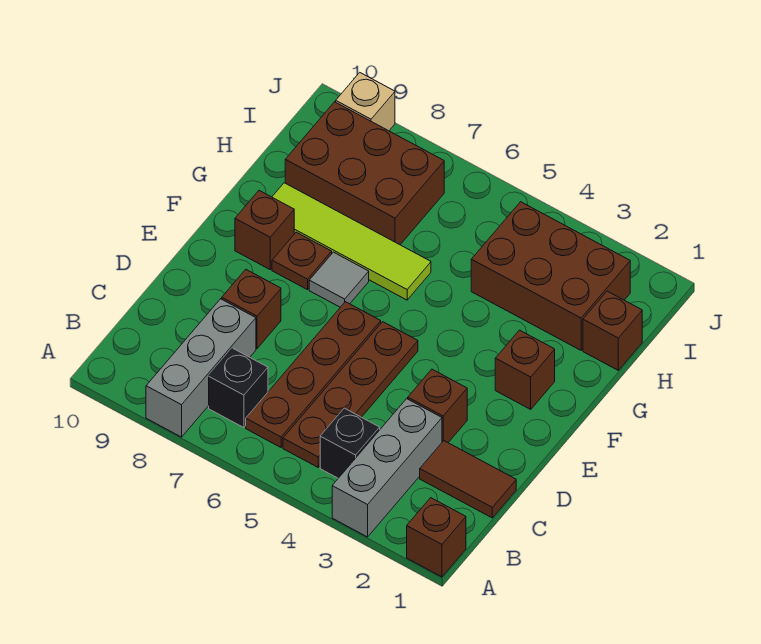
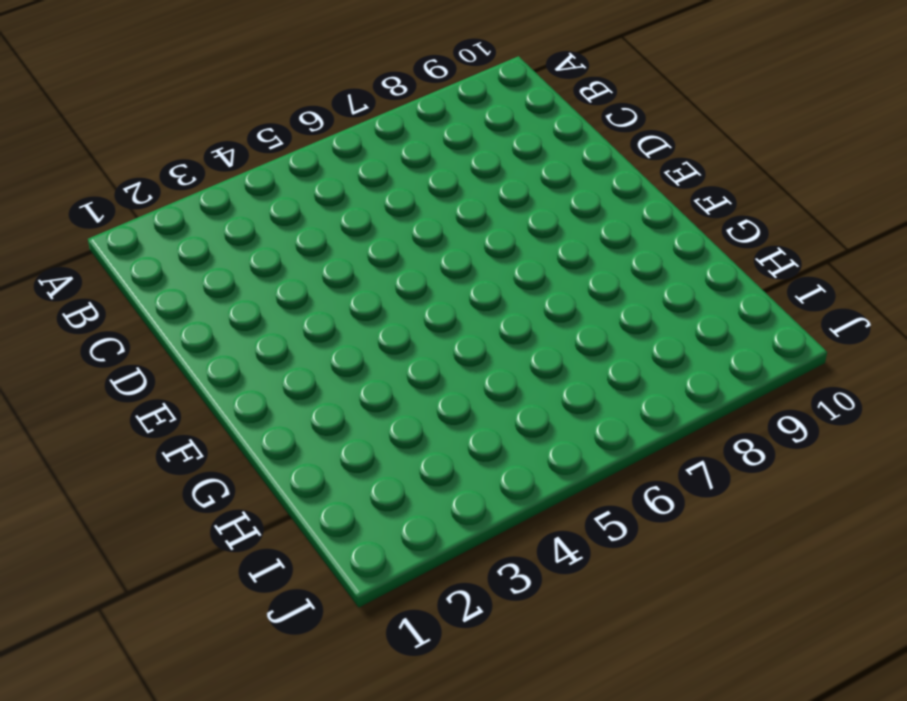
none -> brown brick A1 level 1
none -> grey brick A3:C3 level 1
none -> grey brick A8:C8 level 1

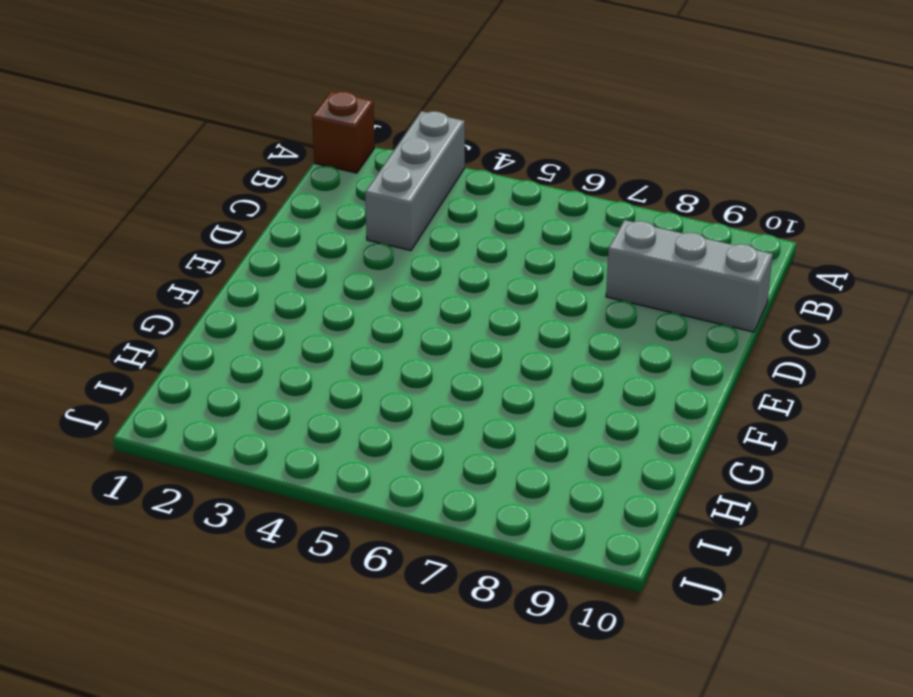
grey brick C8:C10 level 1 -> grey brick A8:C8 level 1
none -> black brick B4 level 1
none -> brown plate B5:E5 level 1
none -> brown plate B6:E6 level 1

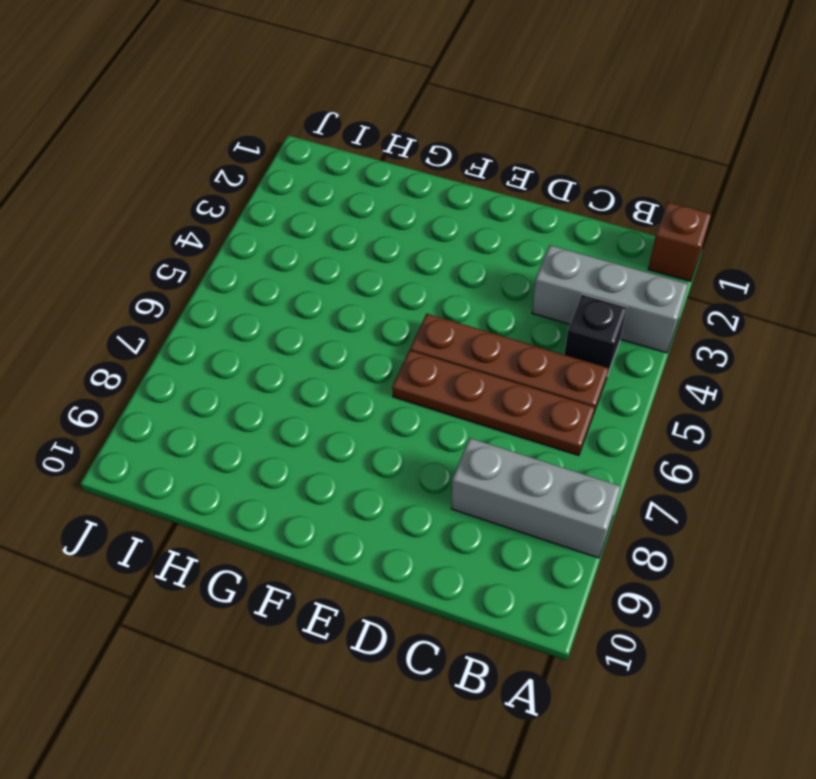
none -> black brick B7 level 1
none -> brown tile C1:C2 level 1
none -> brown brick D3 level 1

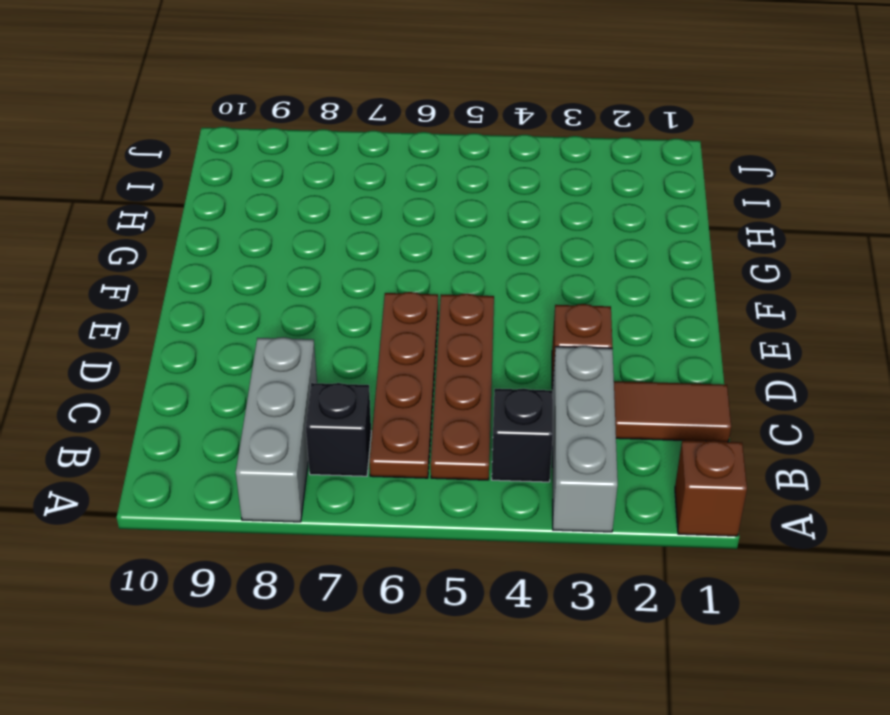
none -> brown brick D8 level 1
none -> brown brick F2 level 1
none -> grey tile F7 level 1

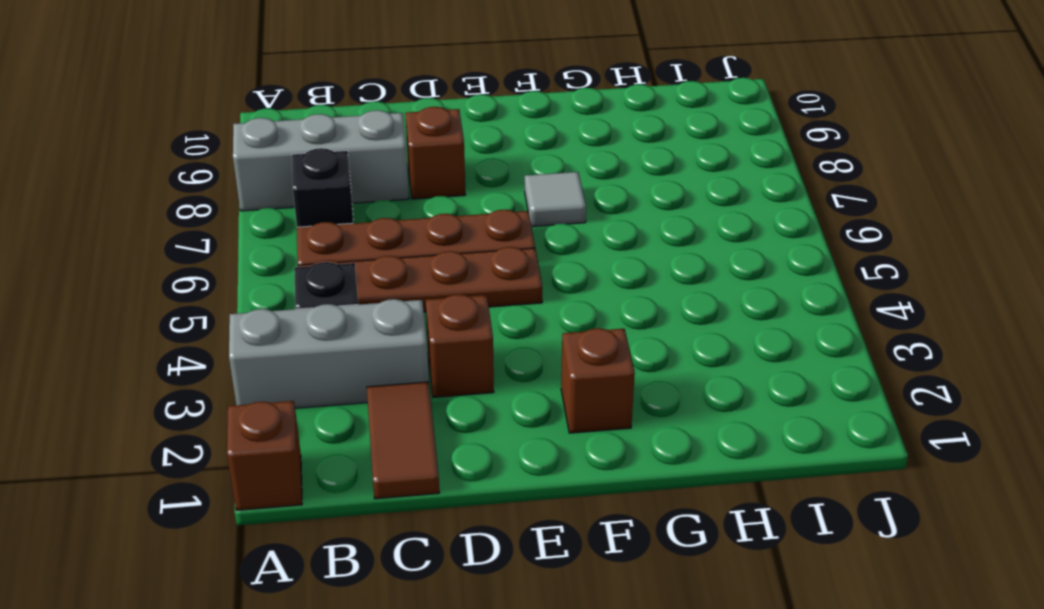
none -> brown plate F8 level 1
none -> brown brick F9 level 1
none -> lime tile G6:G9 level 1

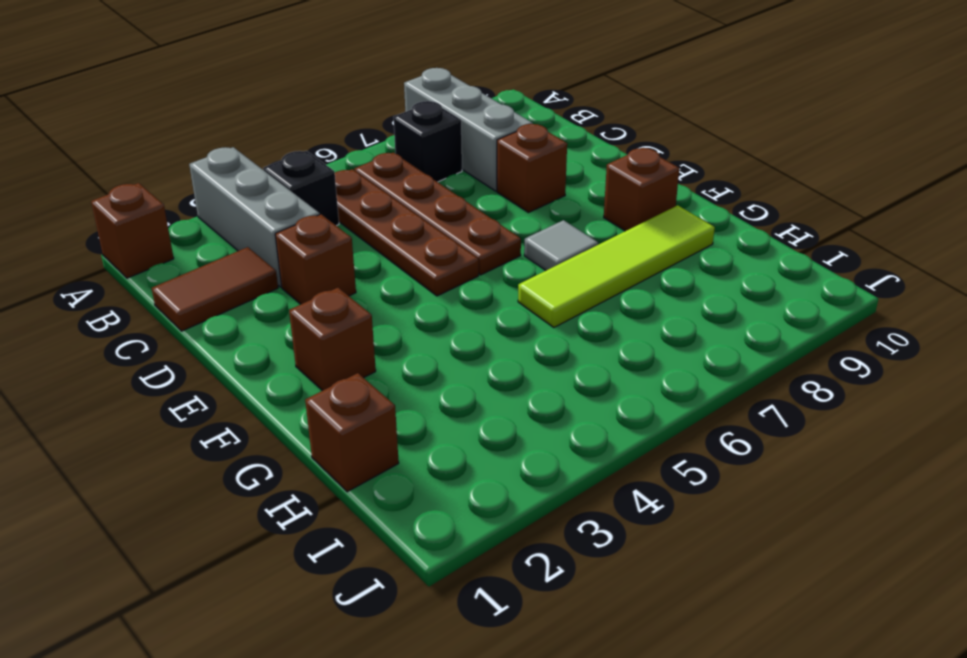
none -> brown plate F8 level 1
none -> brown brick H2:I4 level 1
none -> brown brick H7:I9 level 1

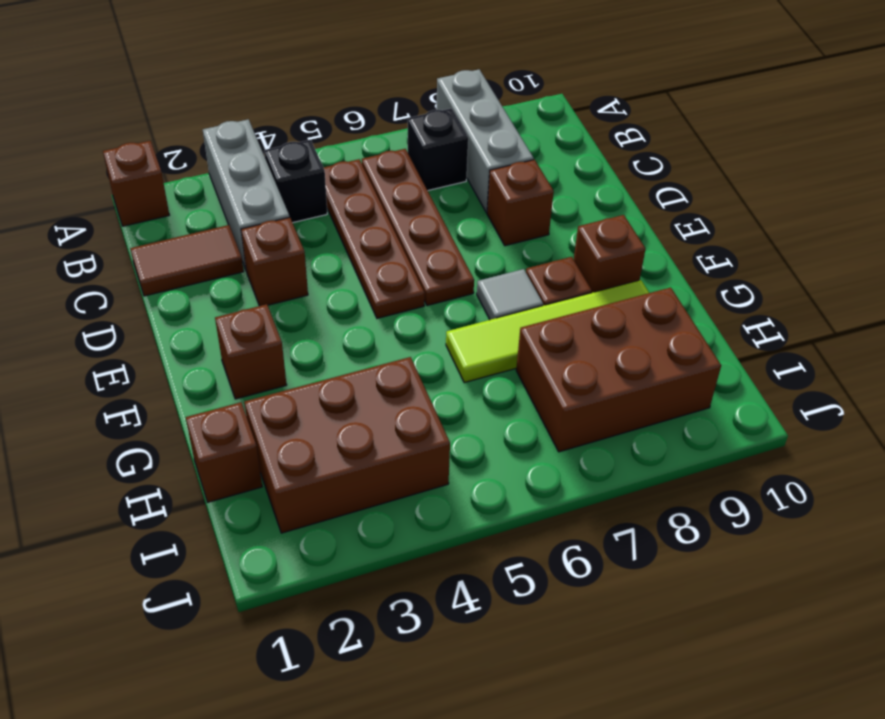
none -> tan brick J9 level 1

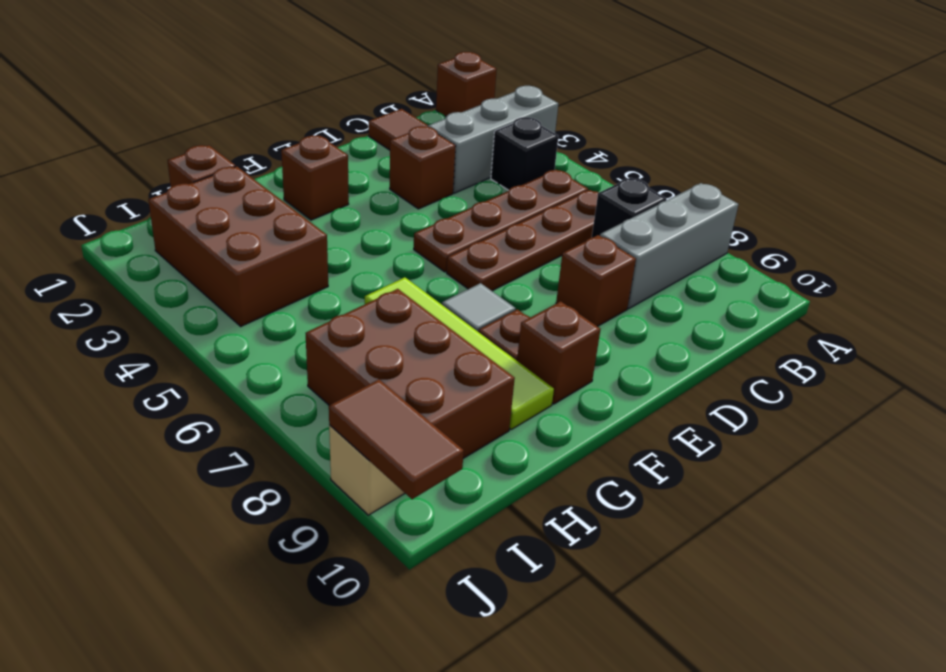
brown tile J9:J10 level 2 -> none

